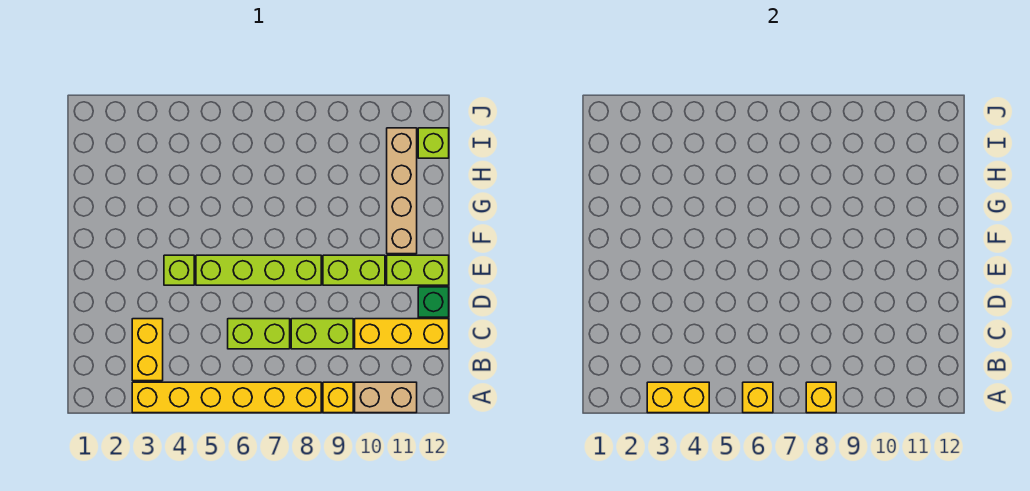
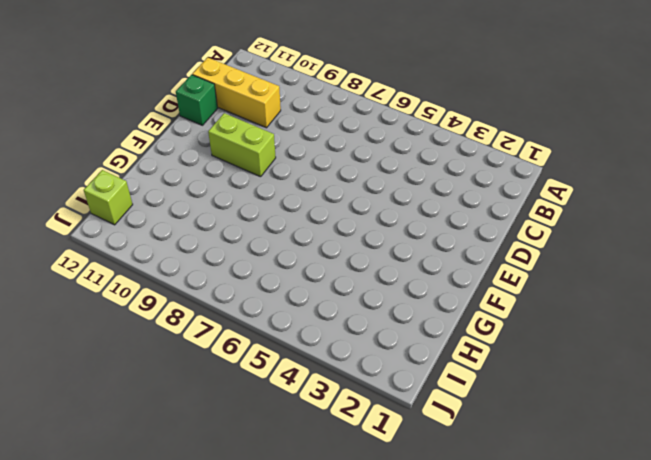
none -> yellow brick A3:A8 level 1
none -> yellow brick A9 level 1
none -> tan brick A10:A11 level 1

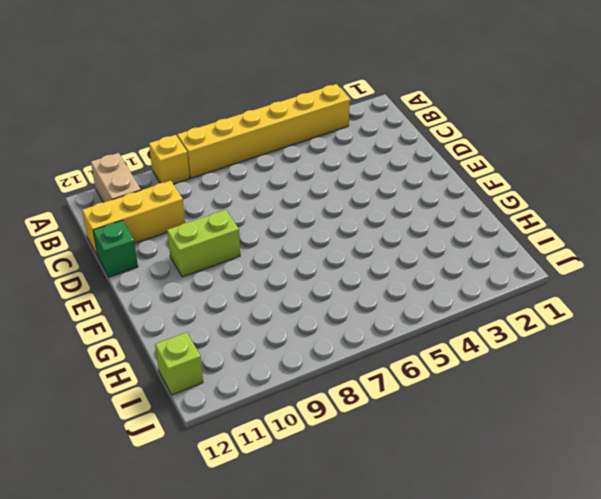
tan brick A11:B11 level 1 -> tan brick A10:A11 level 1
none -> yellow brick B3:C3 level 1
none -> lime brick C6:C7 level 1
none -> lime brick C8:C9 level 1

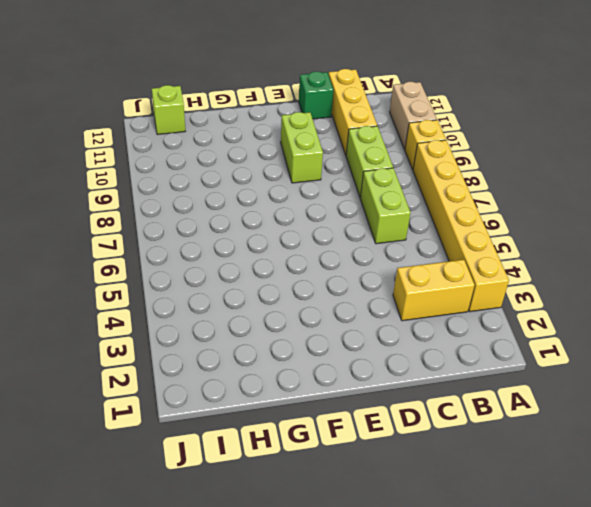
none -> lime brick E4 level 1
none -> lime brick E5:E8 level 1
none -> lime brick E11:E12 level 1

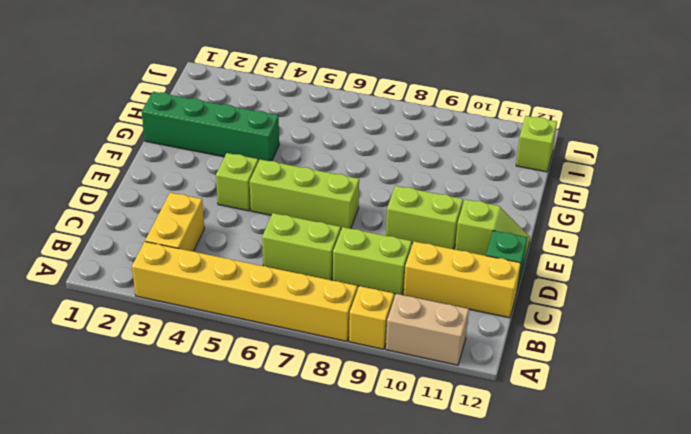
lime brick E5:E7 level 1 -> lime brick E5:E8 level 1
lime slope E11:E12 level 1 top 11 -> lime brick E11:E12 level 1
green brick G1:G4 level 1 -> none
none -> tan brick F11:I11 level 1
none -> yellow brick A3:A4 level 2
none -> yellow brick A6 level 2

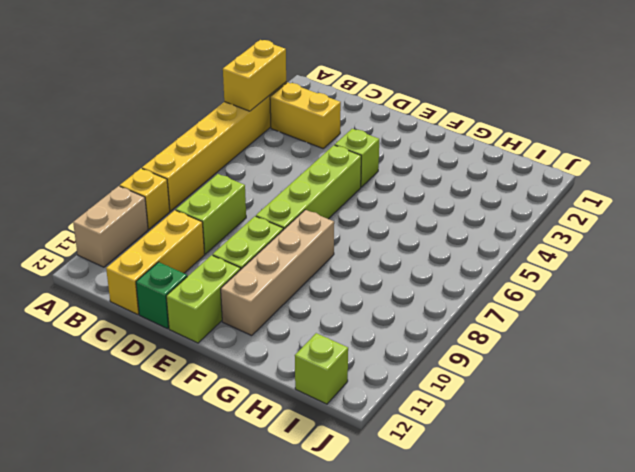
tan brick F8:F11 level 1 -> tan brick F11:I11 level 1
none -> lime brick C6:C7 level 1
none -> yellow brick A6 level 2
none -> yellow brick A8 level 2

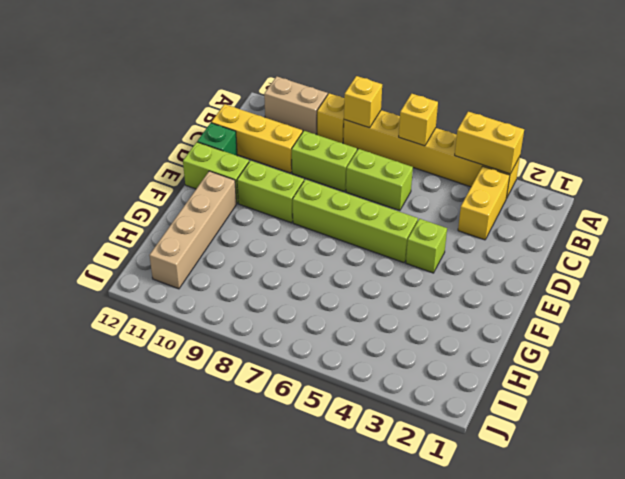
none -> lime brick I12 level 1

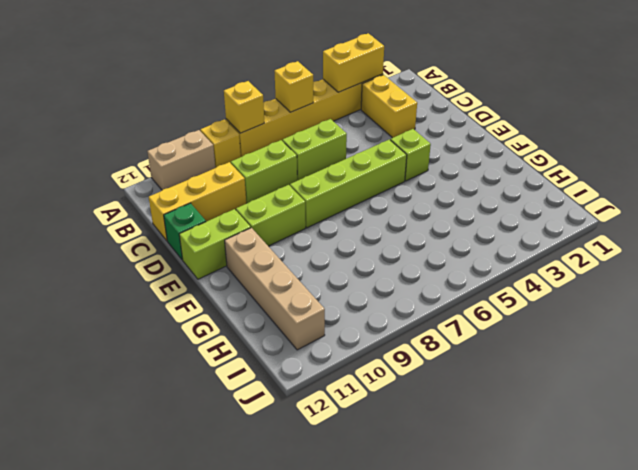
none -> lime brick I12 level 1

